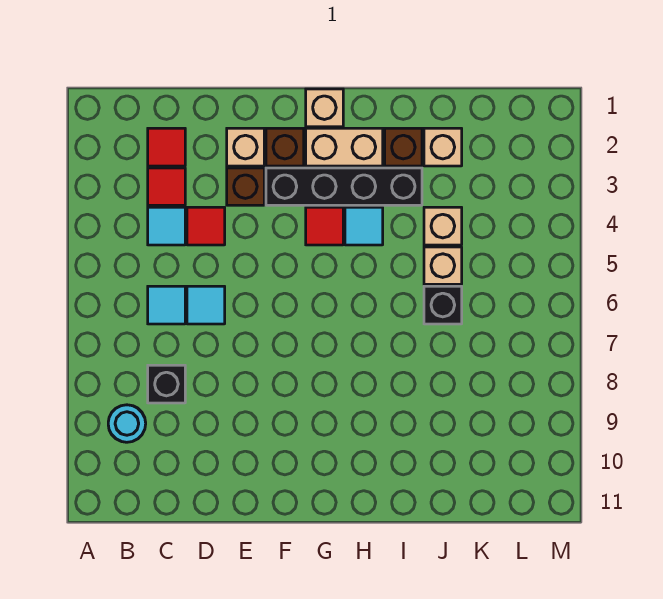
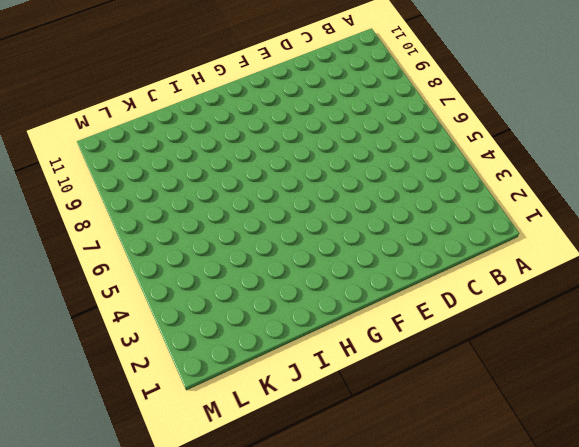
none -> cyan round brick B9 level 1
none -> red tile C2 level 1
none -> red tile C3 level 1

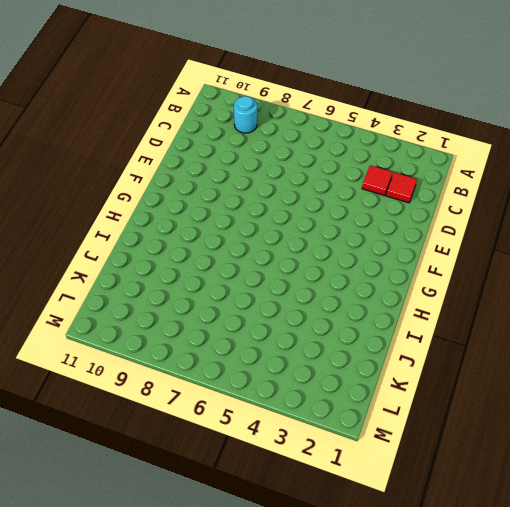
none -> cyan tile C4 level 1
none -> cyan tile C6 level 1
none -> black brick C8 level 1

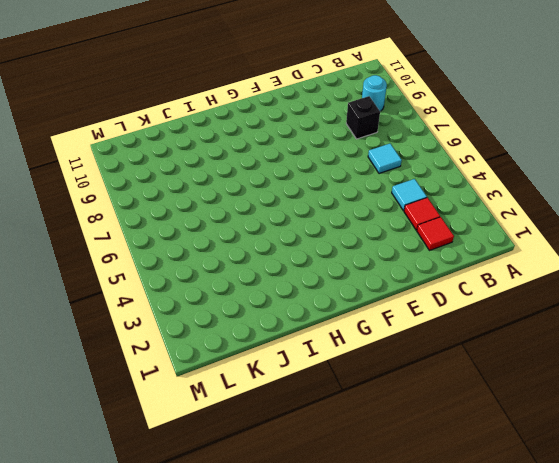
none -> red tile D4 level 1
none -> cyan tile D6 level 1
none -> tan brick E2 level 1

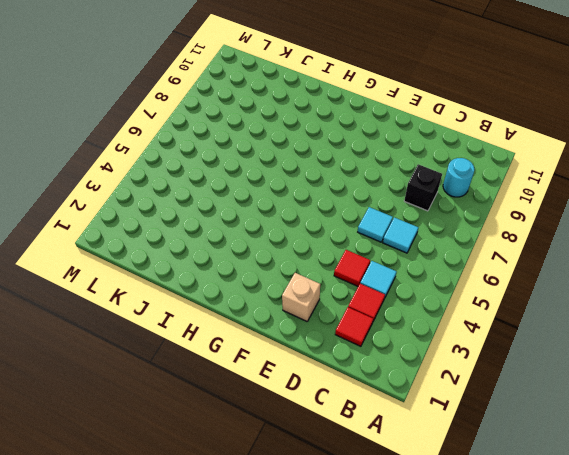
none -> brown brick E3 level 1
none -> brown brick F2 level 1
none -> black brick F3:I3 level 1

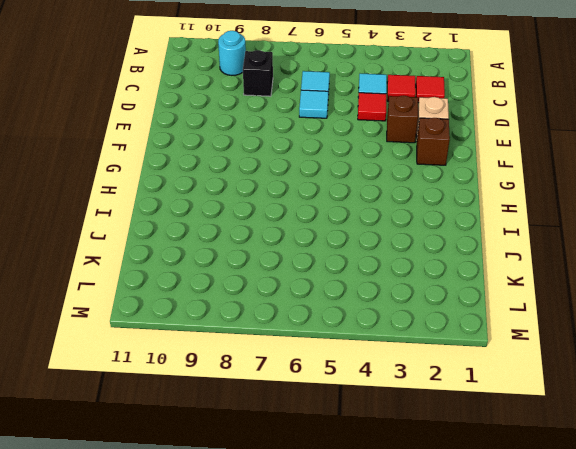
none -> black brick F3:I3 level 1
none -> tan brick G1 level 1
none -> tan brick G2:H2 level 1

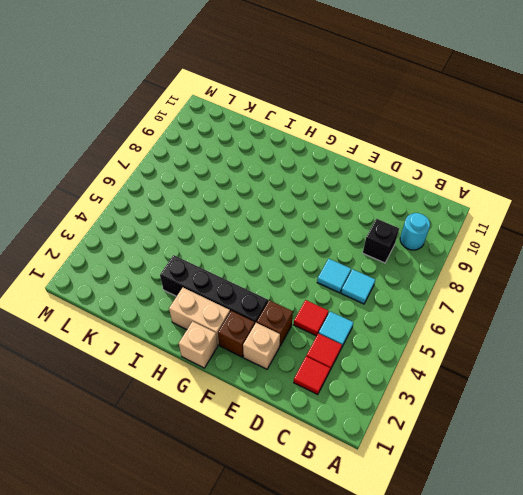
none -> red tile G4 level 1
none -> cyan tile H4 level 1
none -> brown brick I2 level 1

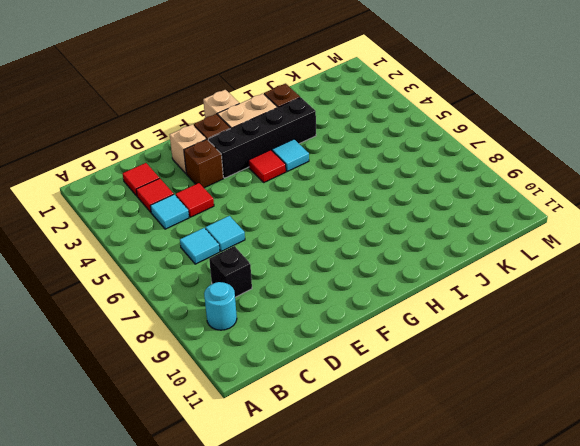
none -> tan brick J2 level 1
none -> tan brick J4 level 1
none -> tan brick J5 level 1

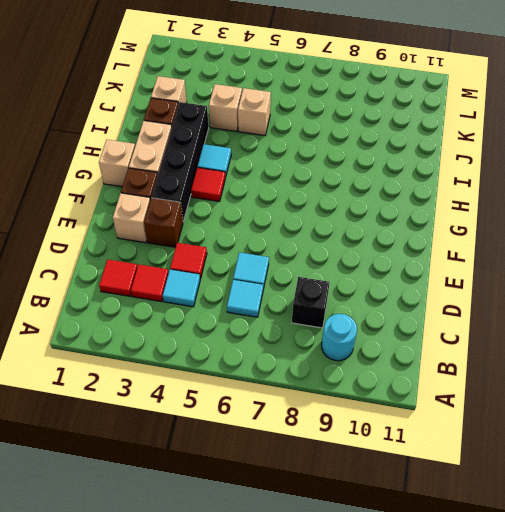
none -> black brick J6 level 1

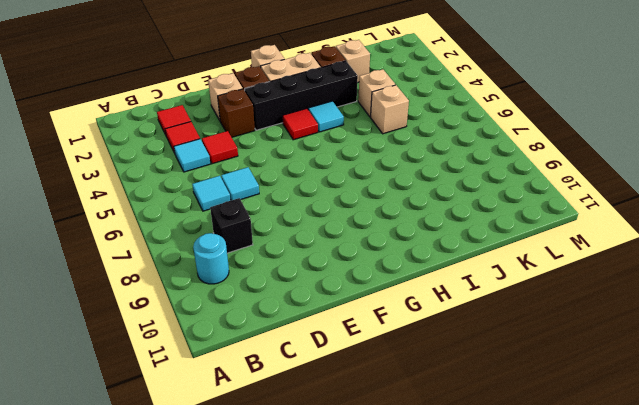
none -> black brick J6 level 1

